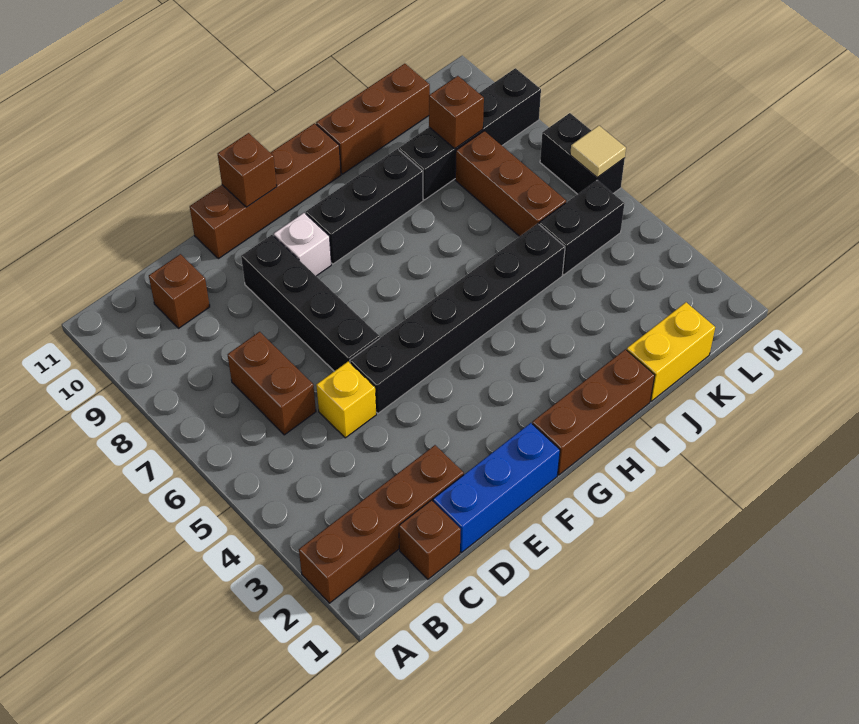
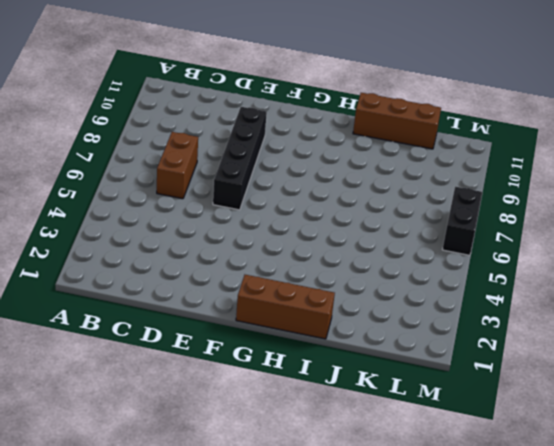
none -> brown brick A2:D2 level 1
none -> brown brick C1 level 1
none -> brown brick C10 level 1

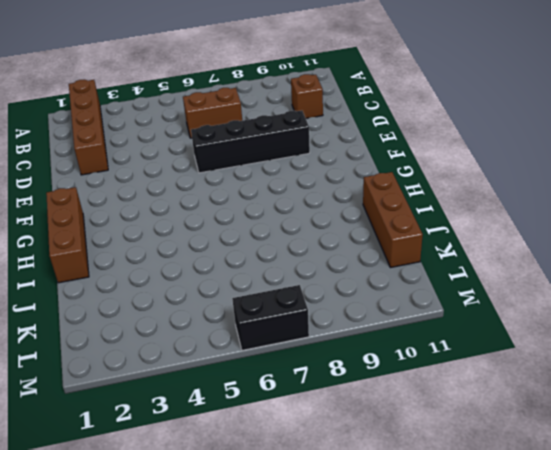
none -> brown brick C1 level 1
none -> blue brick D1:F1 level 1
none -> yellow brick D5 level 1

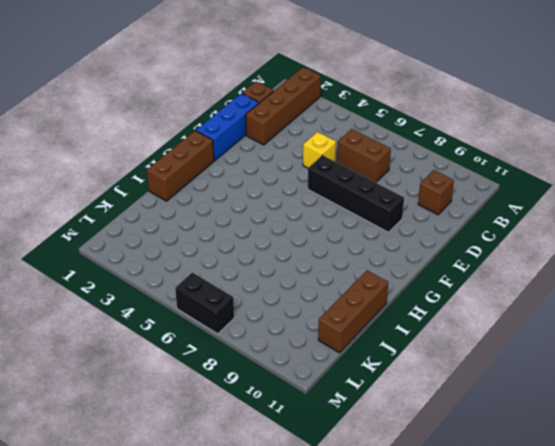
none -> black brick E5:J5 level 1
none -> brown brick E11:H11 level 1
none -> white brick F9 level 1

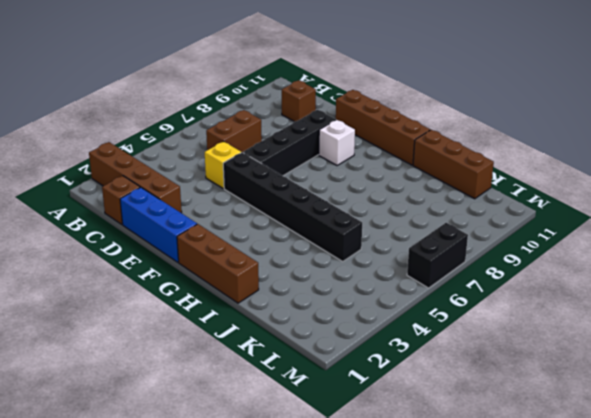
none -> black brick G9:I9 level 1
none -> yellow brick J1:K1 level 1
none -> black brick J9:M9 level 1

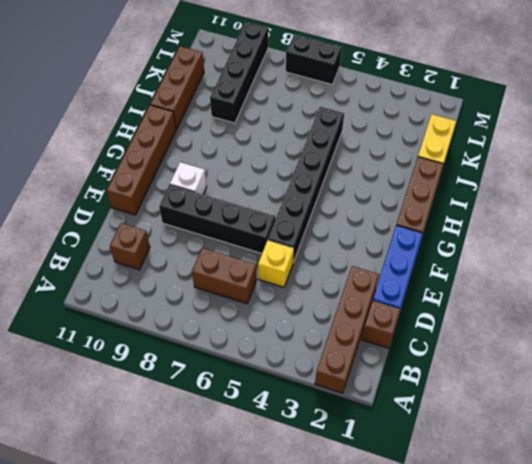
none -> black brick G9:I9 level 1
none -> black brick K5:L5 level 1
none -> brown brick K6:K8 level 1

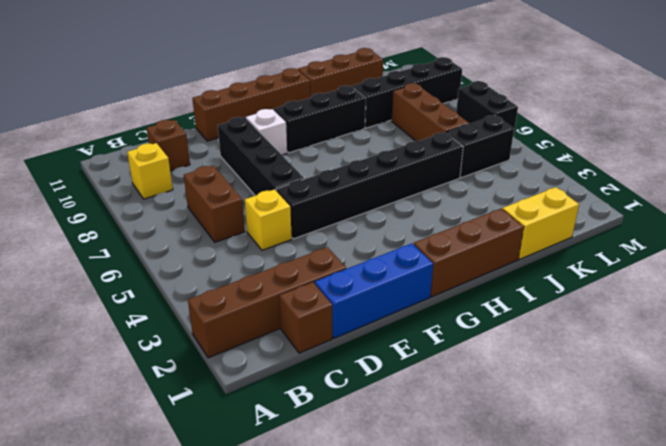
yellow brick B9 level 1 -> none
none -> brown brick F11 level 2
none -> brown brick K9 level 2
none -> tan tile M6 level 2

